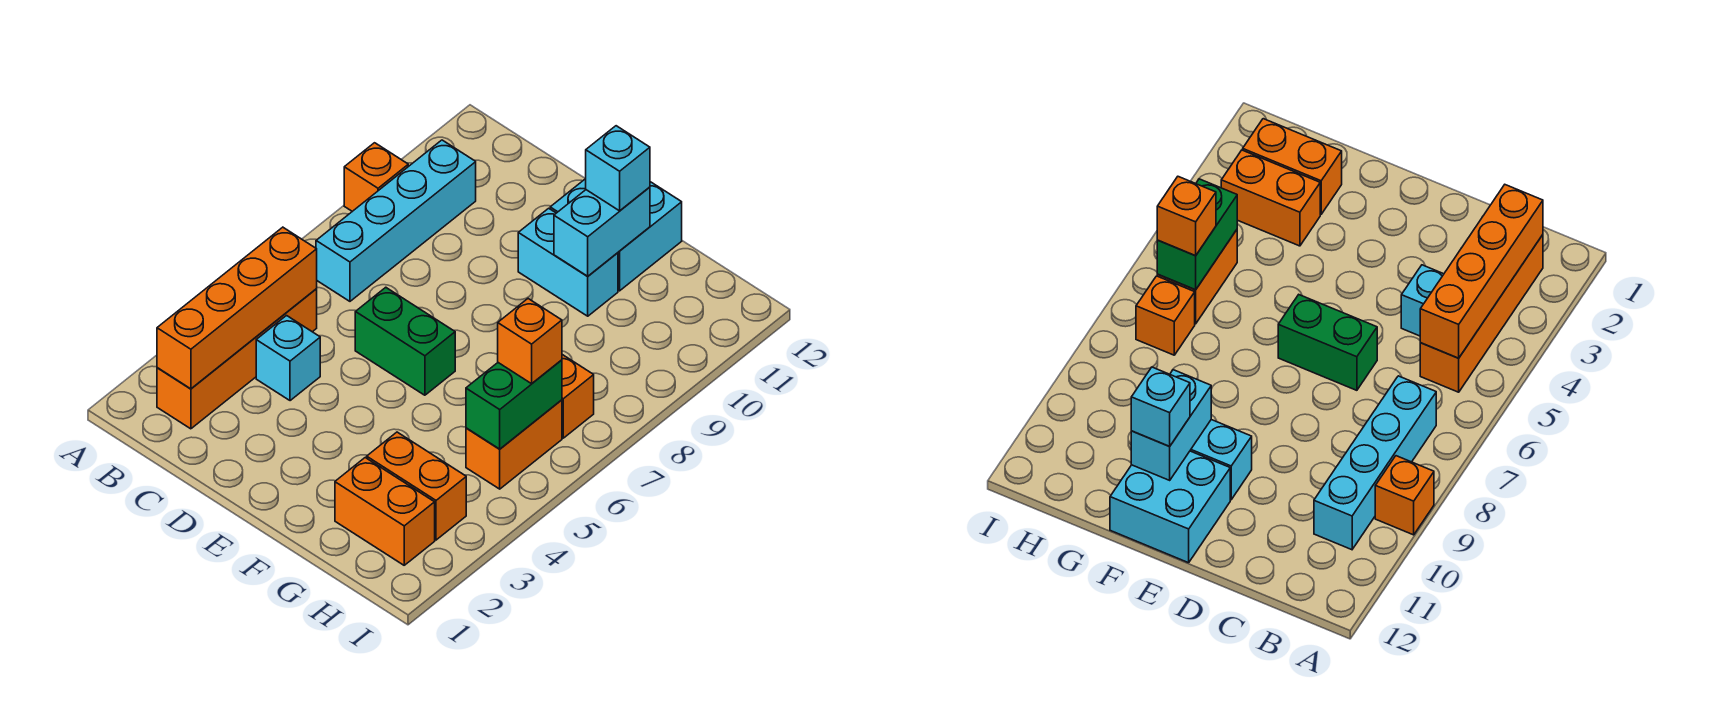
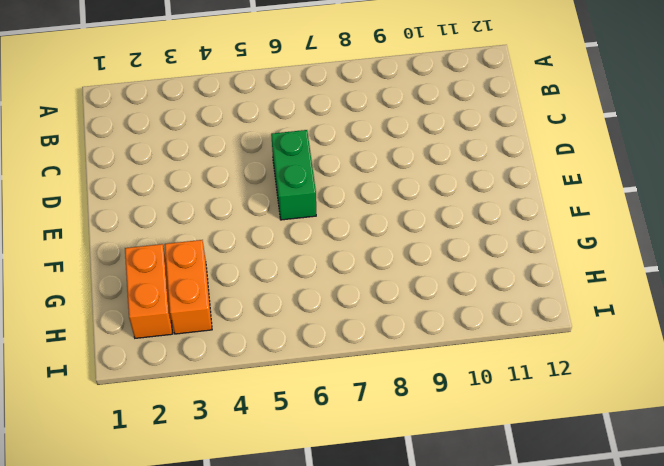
none -> orange brick A9 level 1
none -> orange brick B2:B5 level 1
none -> cyan brick B7:B10 level 1

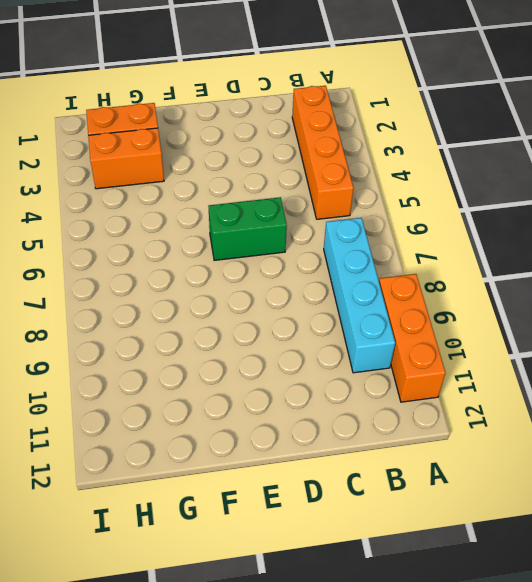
orange brick A9:A11 level 1 -> orange brick A9 level 1
none -> cyan brick C4 level 1
none -> cyan brick E10:F10 level 1
none -> cyan brick E11:F12 level 1

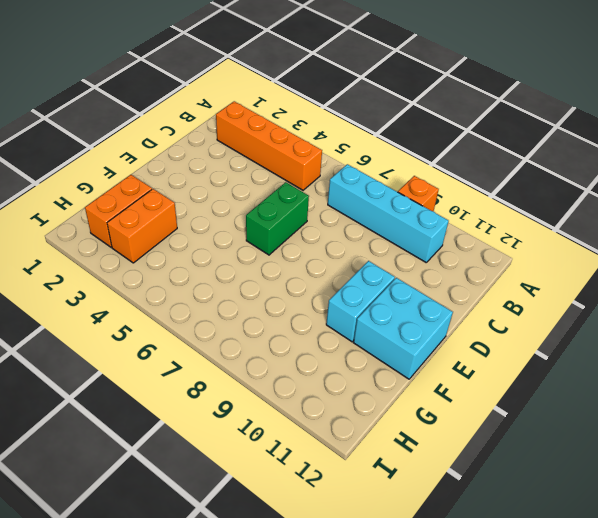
none -> cyan brick C4 level 1
none -> orange brick H5:H6 level 1
none -> orange brick H7 level 1

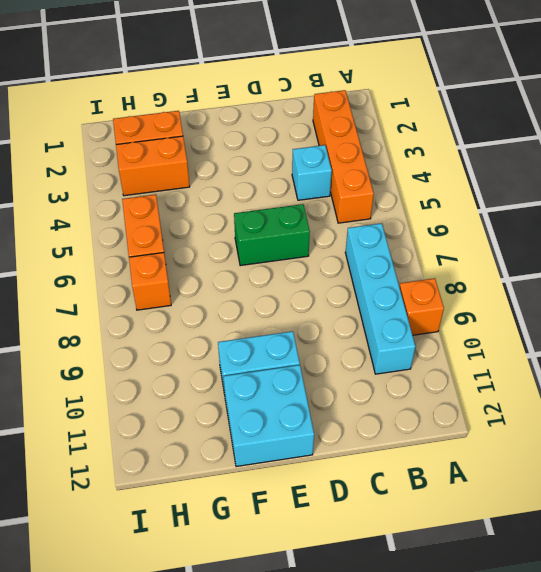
none -> orange brick B2:B5 level 2
none -> cyan brick F10:F11 level 2
none -> green brick H5:H6 level 2

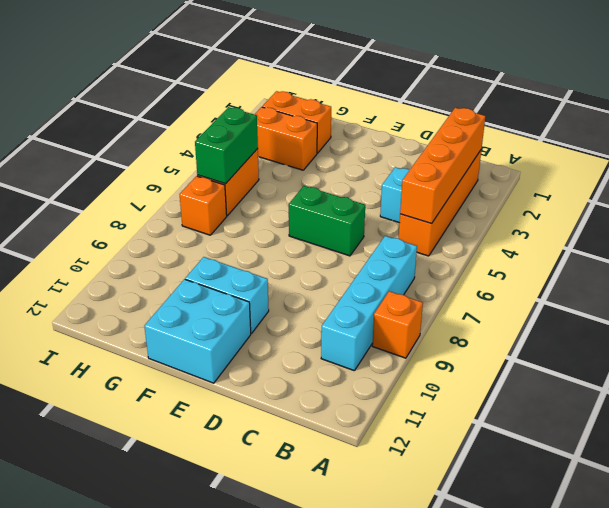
none -> cyan brick F10:F11 level 2
none -> cyan brick F11 level 3
none -> orange brick H6 level 3

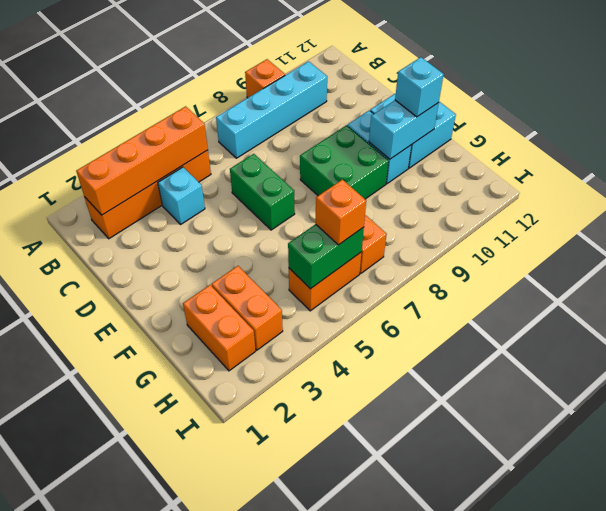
green brick E8:F9 level 1 -> none

